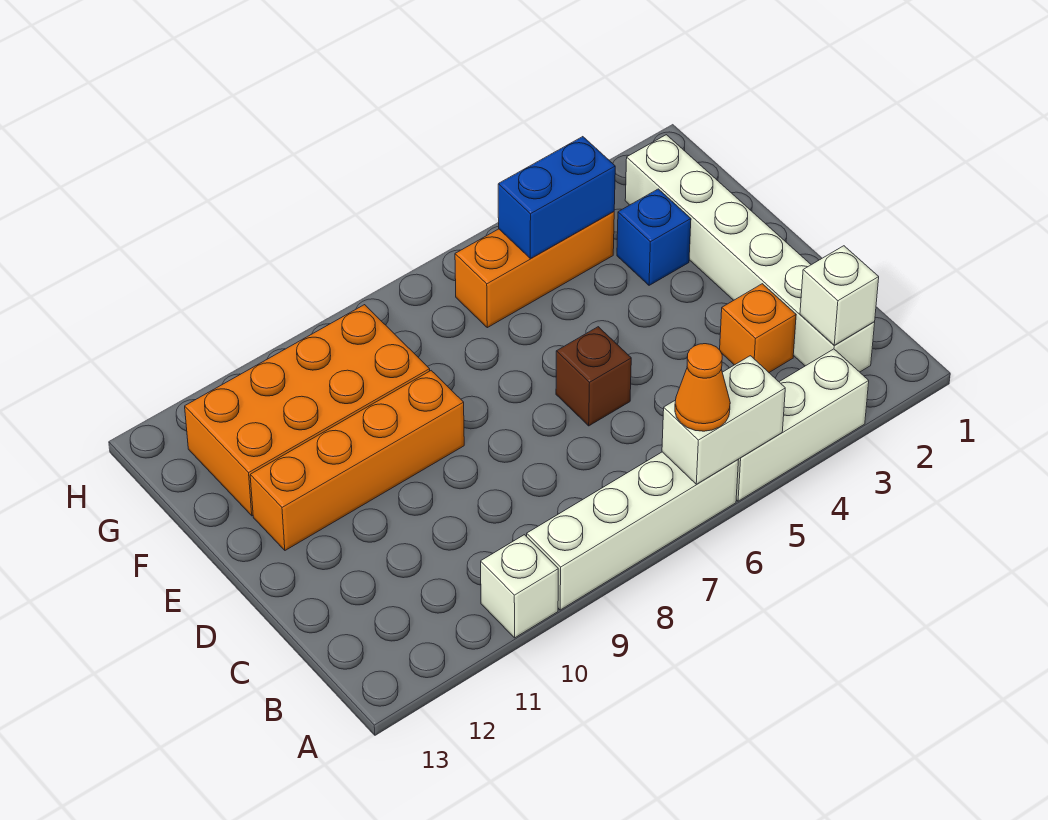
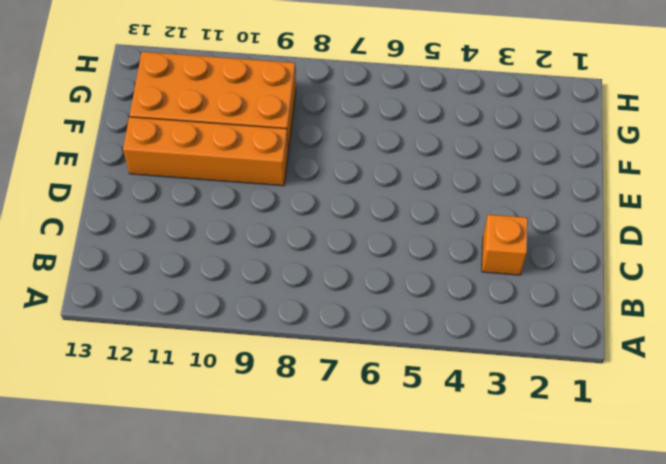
none -> white brick A3:A5 level 1
none -> white brick A6:A9 level 1
none -> white brick A10 level 1

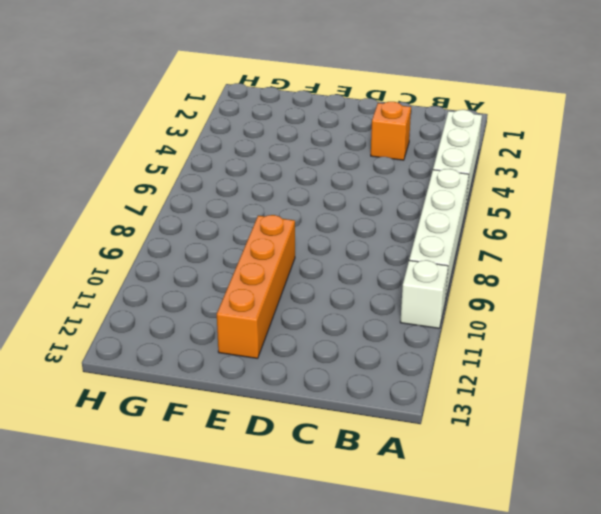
none -> white brick B2:G2 level 1
none -> brown brick D6 level 1
none -> blue brick F3 level 1

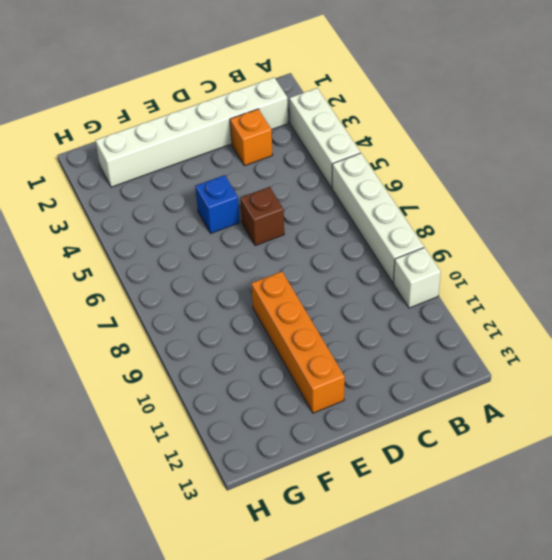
blue brick E5 level 1 -> blue brick F3 level 1
none -> orange brick F9:G12 level 1
none -> orange brick G4:G6 level 1
none -> white brick A5:A6 level 2

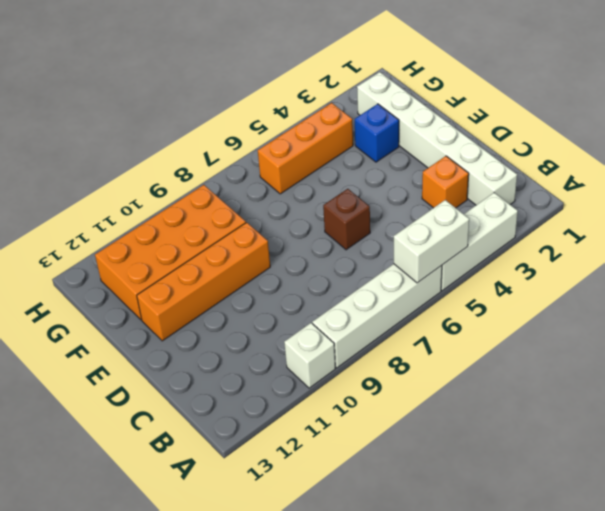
none -> white brick B2 level 2
none -> blue brick G4:G5 level 2
none -> orange cone A6 level 3

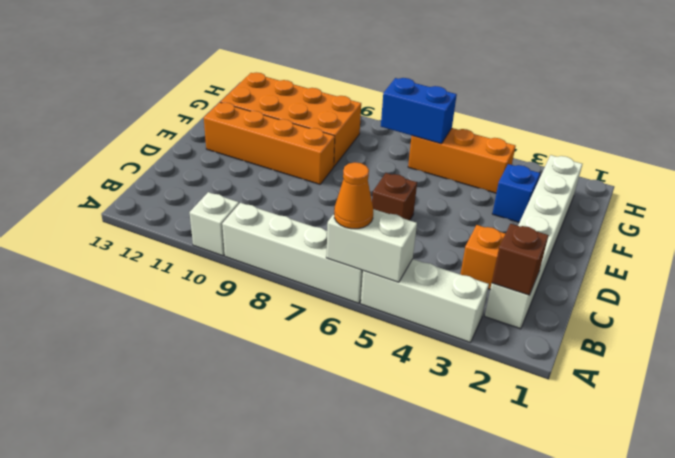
brown brick B2 level 2 -> white brick B2 level 2
blue brick G6:G7 level 2 -> blue brick G4:G5 level 2

